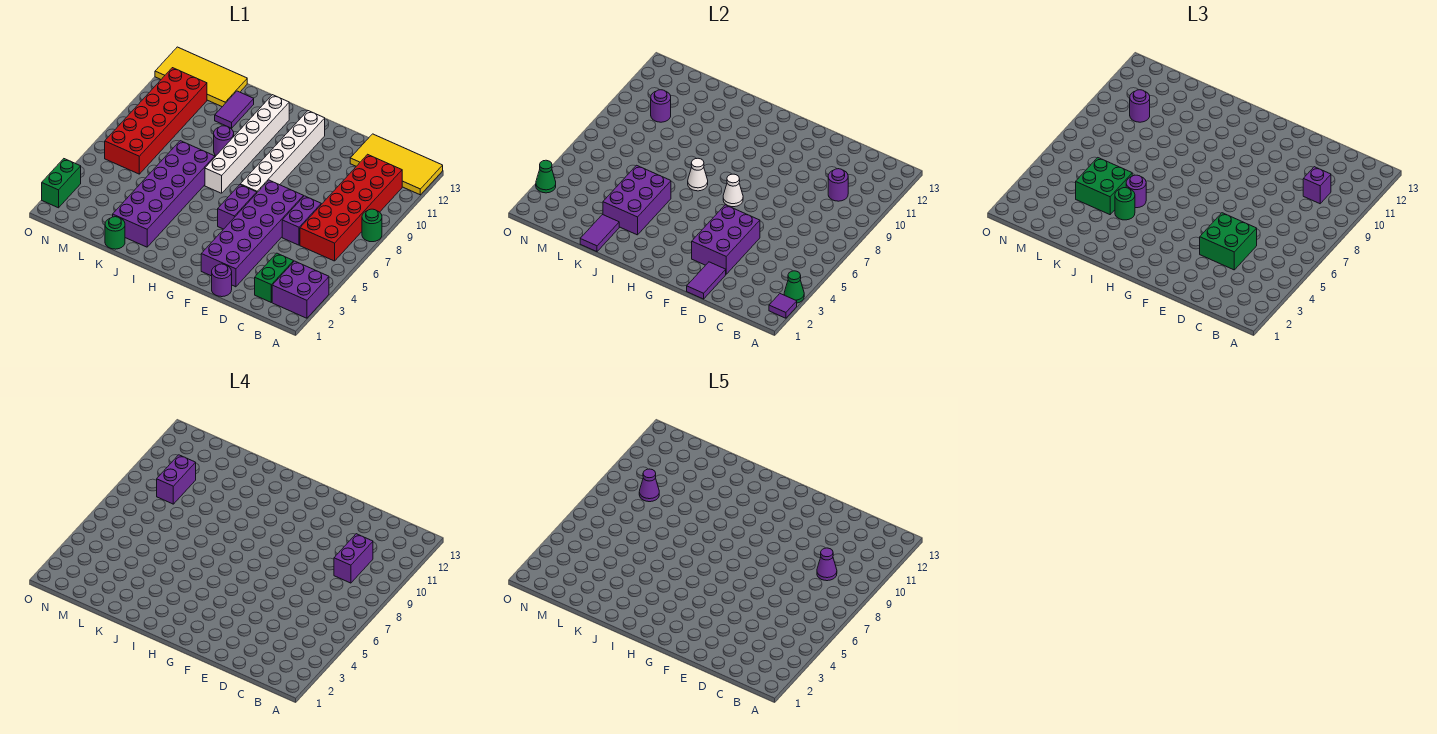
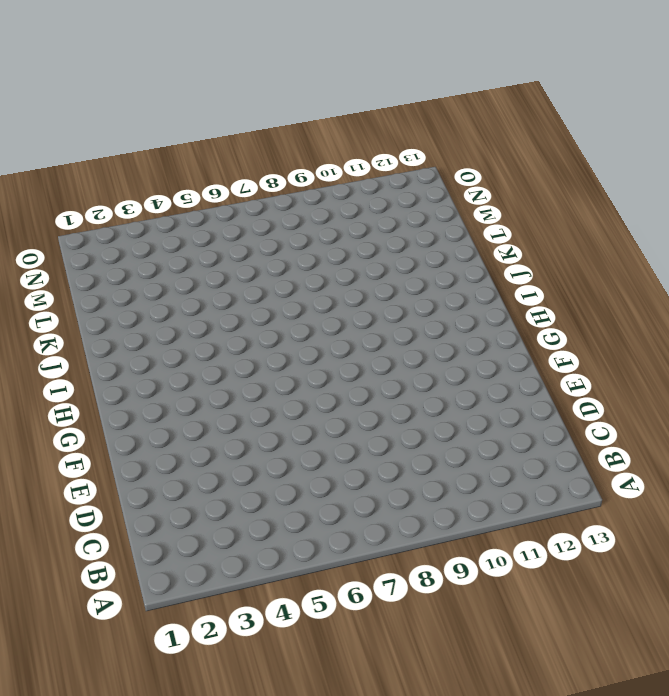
none -> purple brick A2:B3 level 1
none -> green round brick A8 level 1
none -> yellow tile A12:D13 level 1
none -> red brick B6:C11 level 1

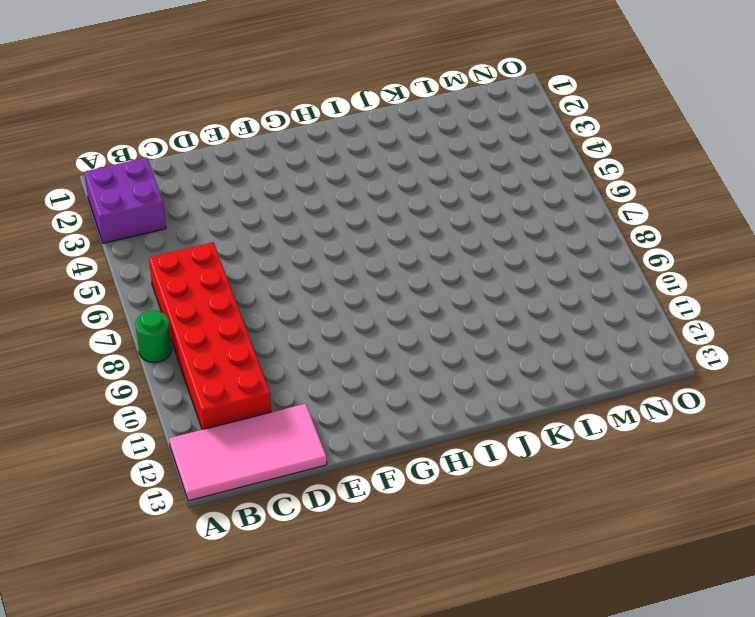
pink tile A12:D13 level 1 -> yellow tile A12:D13 level 1
none -> green brick C2:C3 level 1
none -> purple brick D6:D7 level 1
none -> purple round brick E1 level 1
none -> purple brick E2:F7 level 1

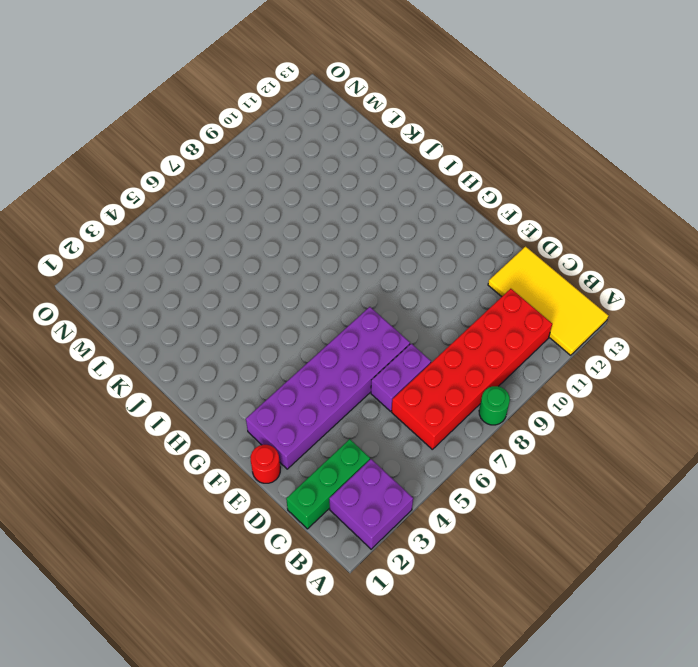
green brick C1:C3 level 1 -> green brick C2:C3 level 1
red round brick E1 level 1 -> purple round brick E1 level 1
none -> purple brick G5:G6 level 1
none -> white brick G7:G12 level 1
none -> white brick I7:I12 level 1
none -> purple brick J2:K7 level 1

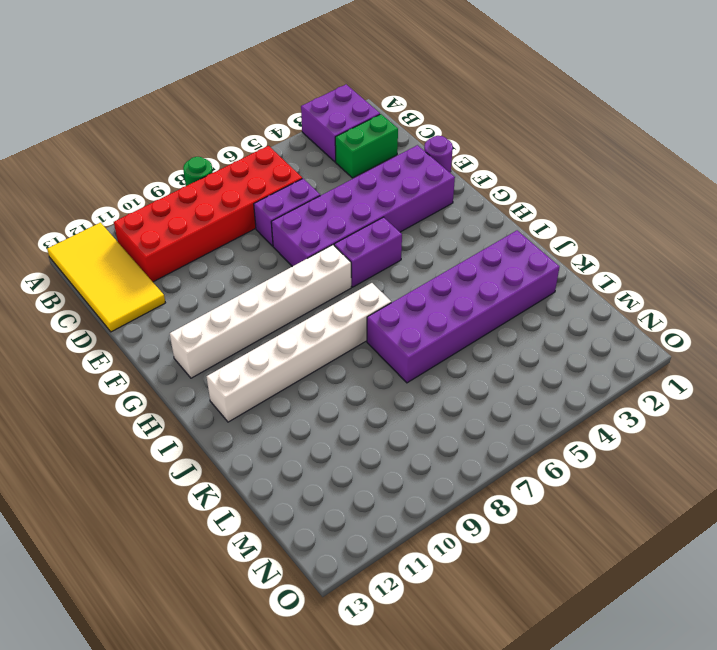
none -> purple round brick J9 level 1
none -> green round brick K1 level 1
none -> purple tile K11:K12 level 1
none -> yellow tile L12:O13 level 1

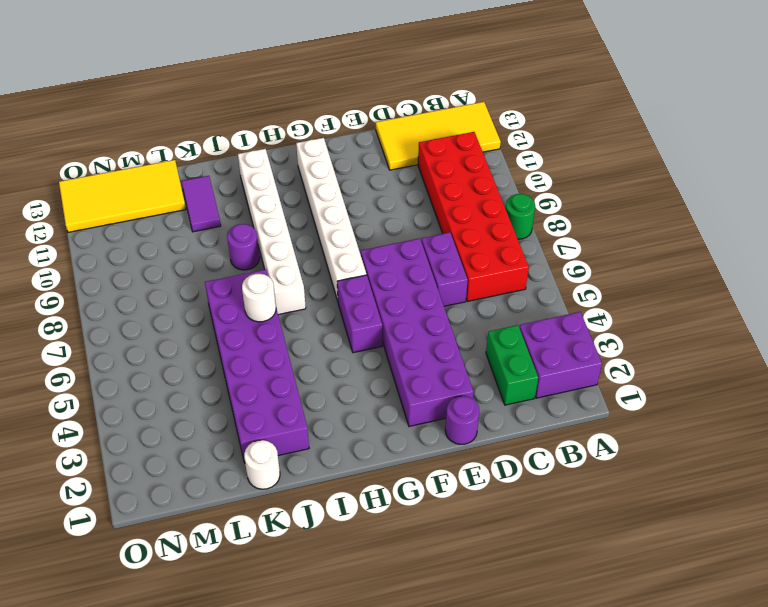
white round brick J6 level 2 -> none
white round brick K1 level 1 -> green round brick K1 level 1
none -> red brick M6:N11 level 1
none -> green brick O2:O3 level 1
none -> purple tile A2 level 2
none -> green cone A3 level 2

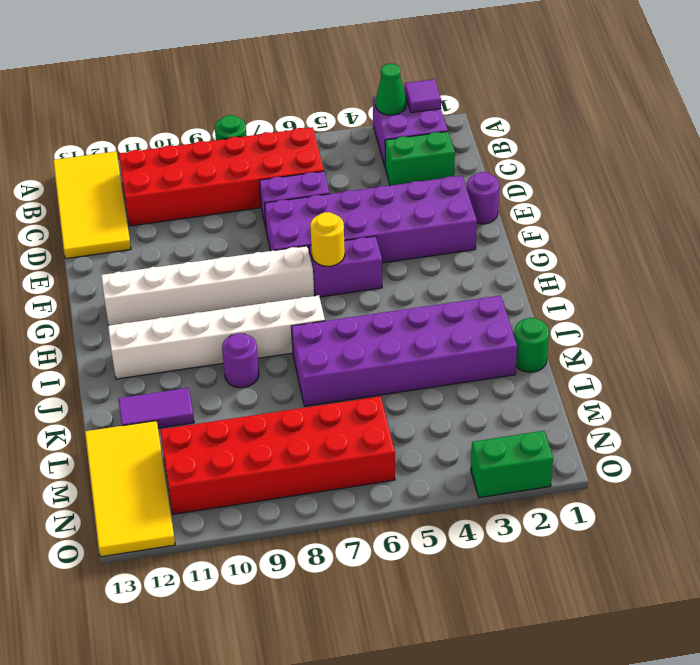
yellow round brick G6 level 2 -> none
none -> purple round brick C10 level 2
none -> purple tile E1:E2 level 2
none -> purple brick E3:F5 level 2
none -> white cone G7 level 2

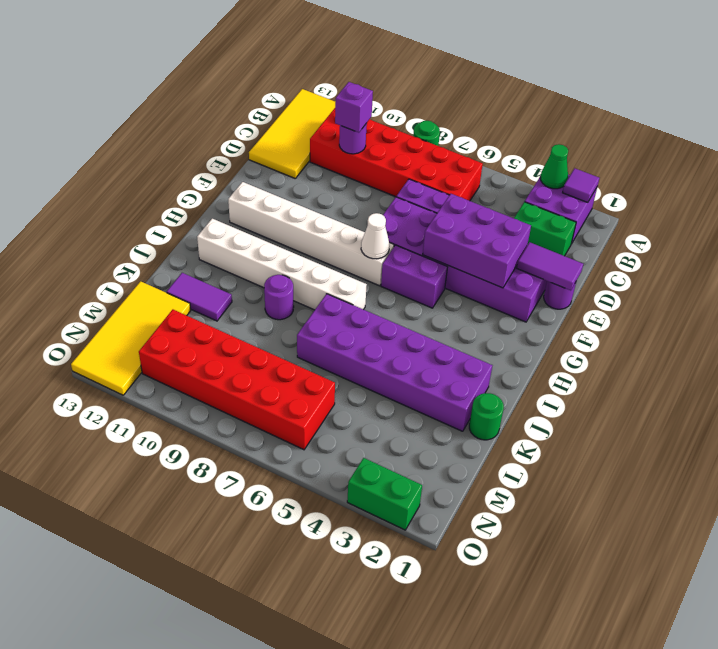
none -> white cone I7 level 2
none -> purple brick J3:K5 level 2
none -> purple tile K1:K2 level 2
none -> purple round brick M10 level 2

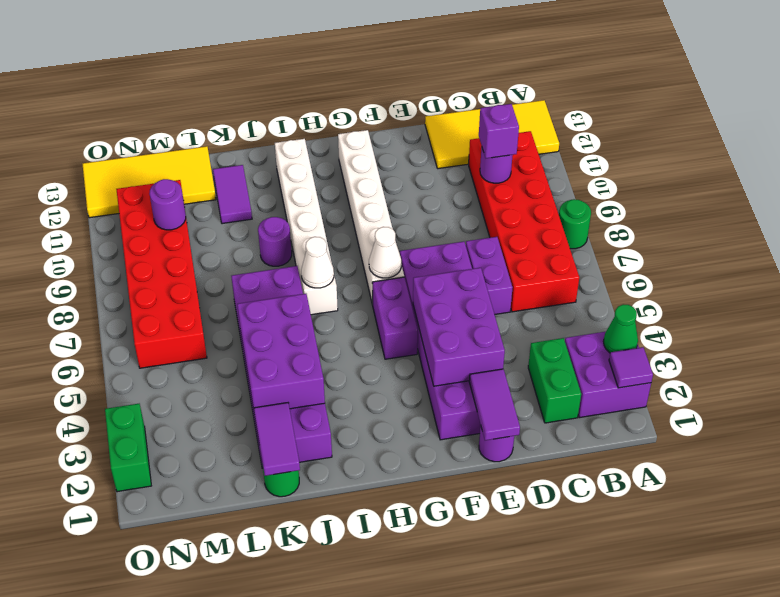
none -> green cone O3 level 2
none -> green brick D4:E5 level 3
none -> green round brick J4 level 3
none -> purple round brick J5 level 3

